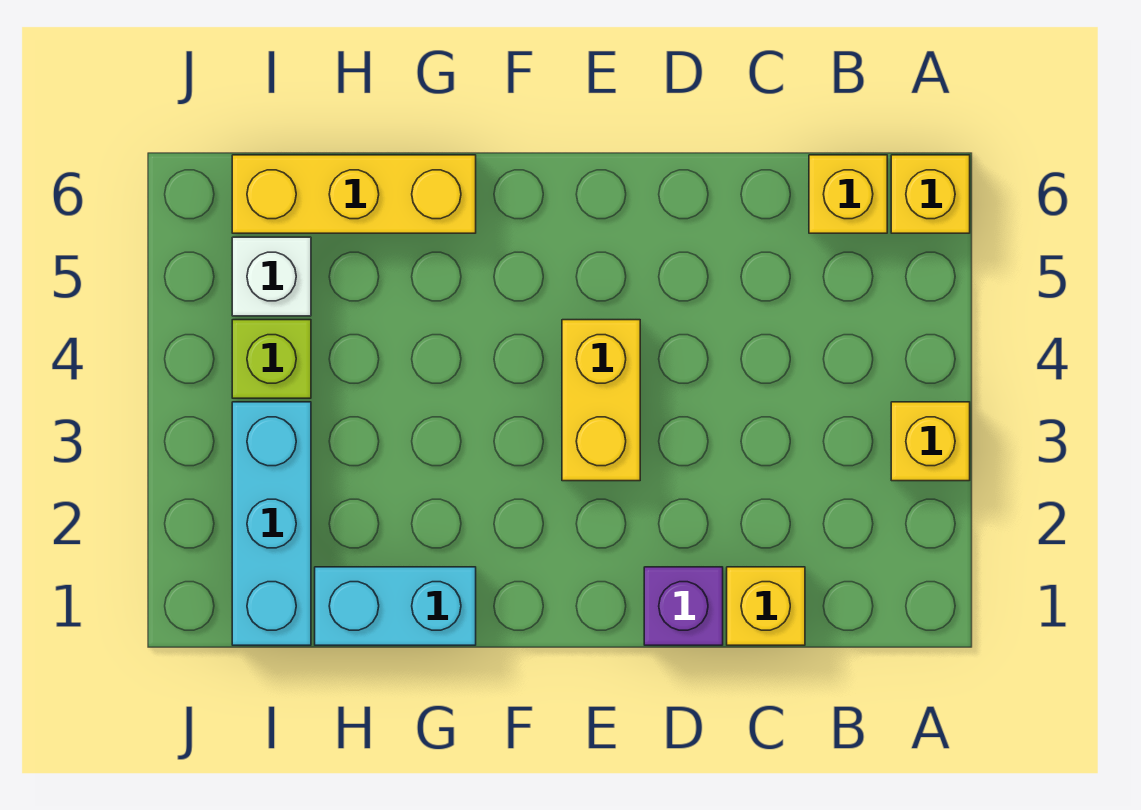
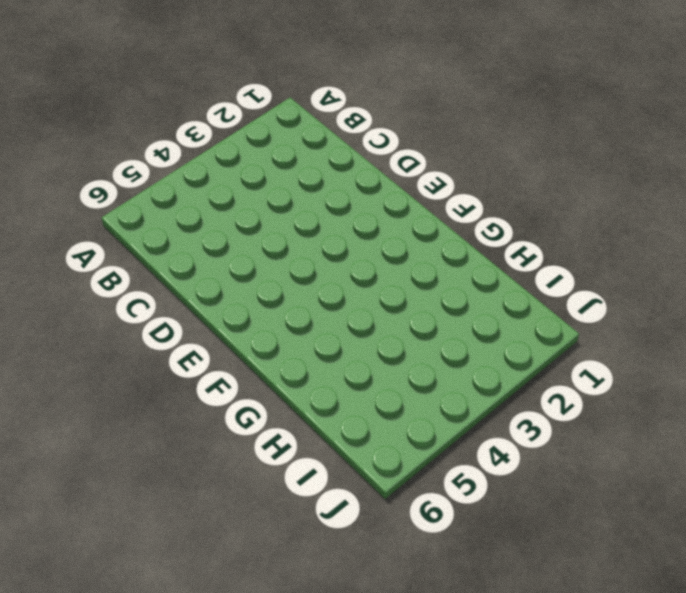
none -> yellow brick A3 level 1
none -> yellow brick A6 level 1

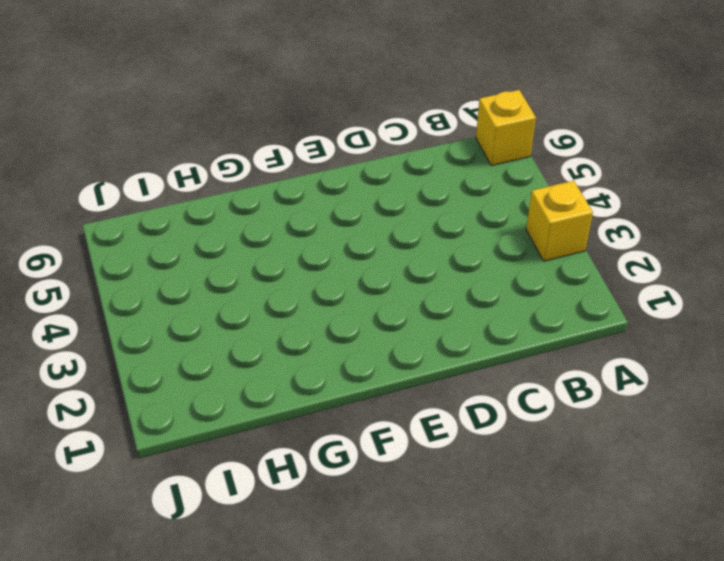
none -> yellow brick B6 level 1
none -> yellow brick C1 level 1

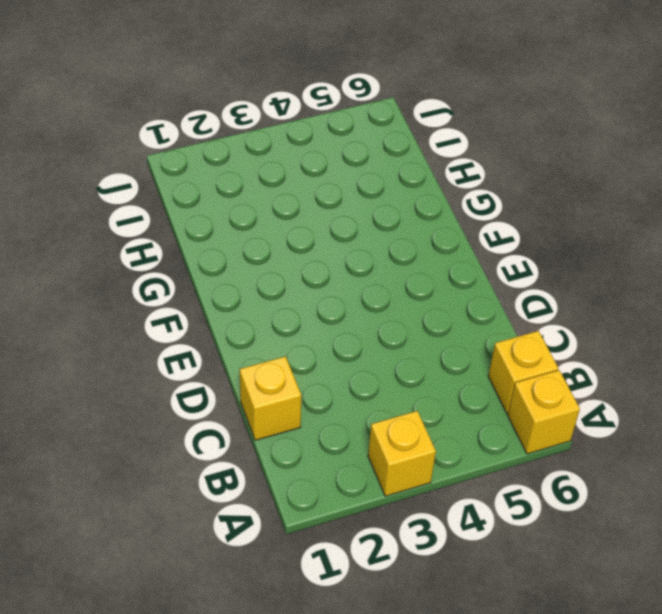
none -> purple brick D1 level 1
none -> yellow brick E3:E4 level 1

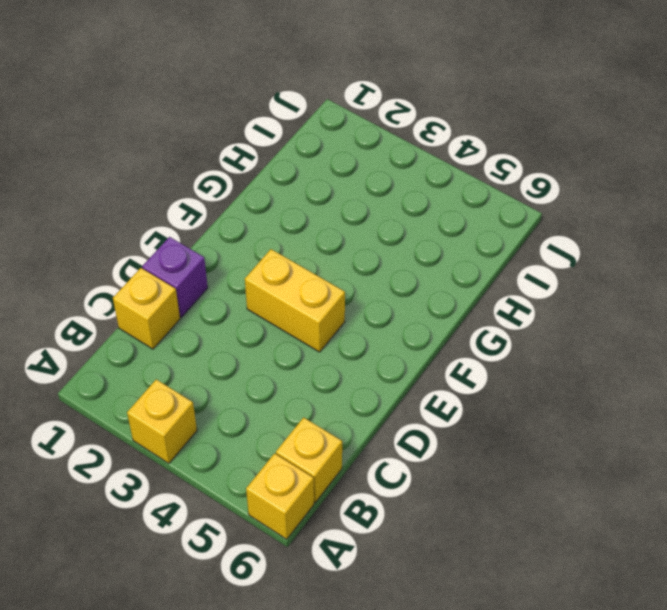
none -> cyan brick G1:H1 level 1
none -> yellow brick G6:I6 level 1

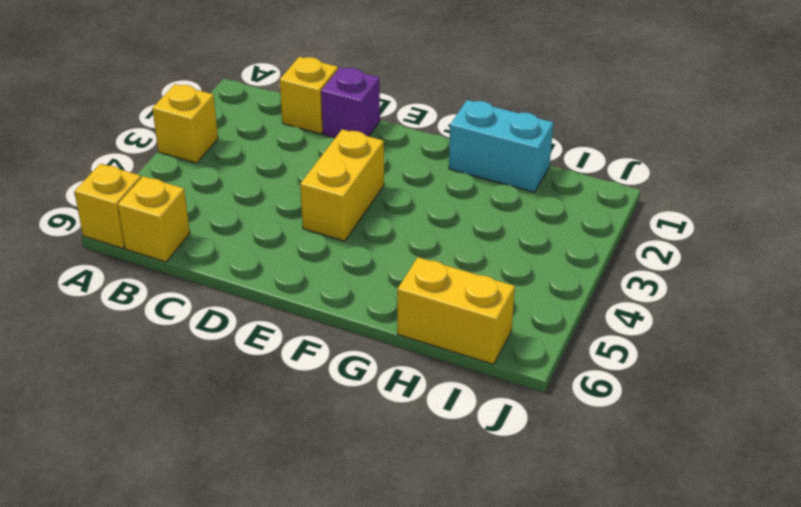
yellow brick H6:I6 level 1 -> yellow brick G6:I6 level 1
none -> cyan brick I1:I3 level 1
none -> lime brick I4 level 1

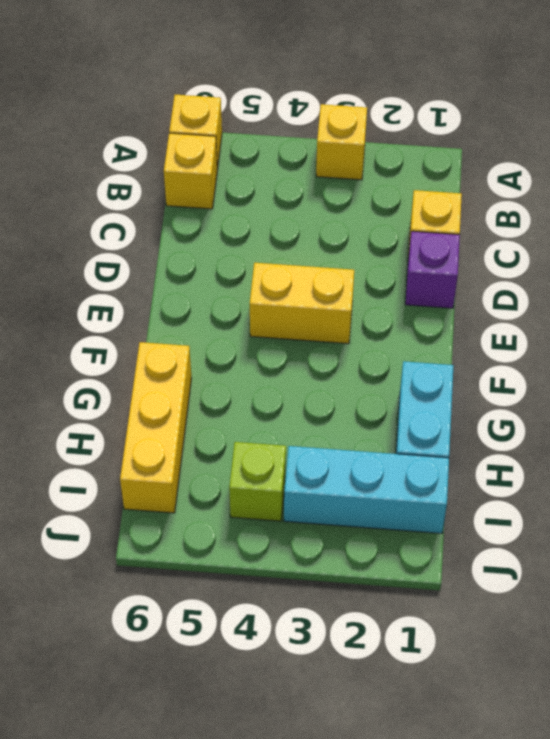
none -> white brick I5 level 1

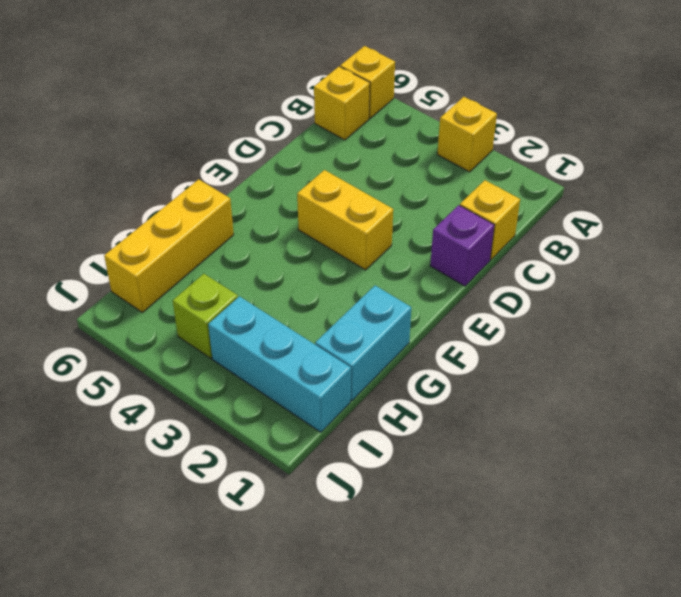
none -> white brick I5 level 1

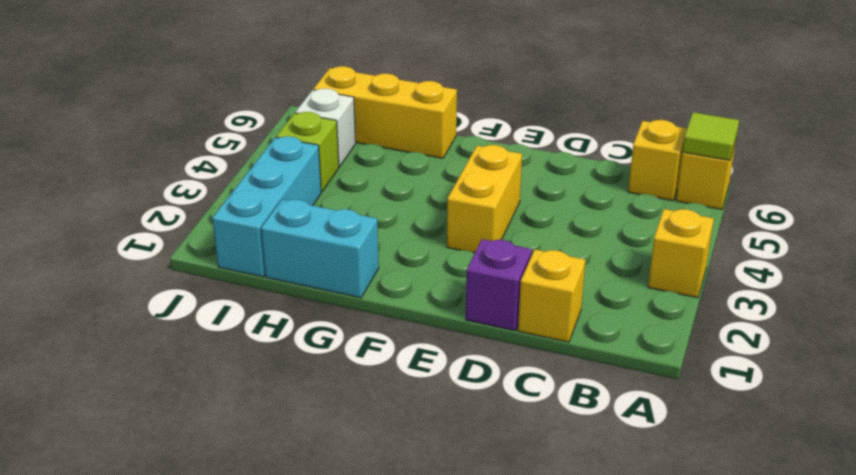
lime tile A6 level 2 -> none

